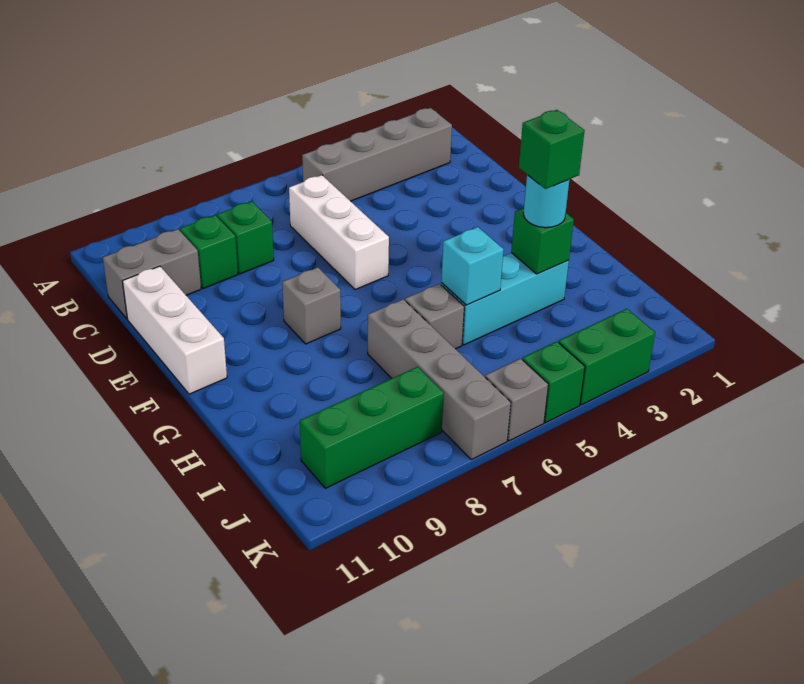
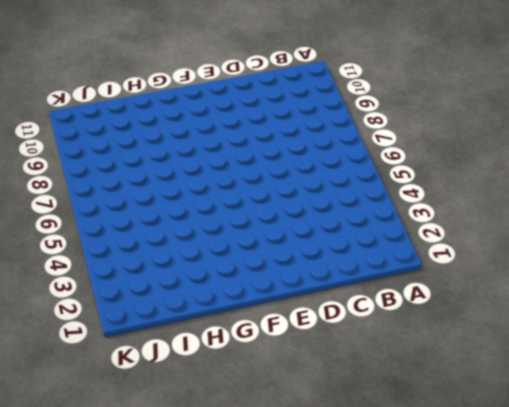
none -> grey brick B2:B5 level 1
none -> white brick C6:E6 level 1
none -> green brick C8 level 1

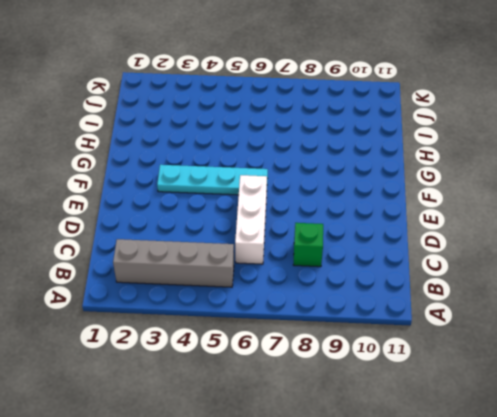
cyan plate F3:F6 level 1 -> none
none -> green brick C9 level 1
none -> grey brick C10:C11 level 1
none -> white brick D11:F11 level 1

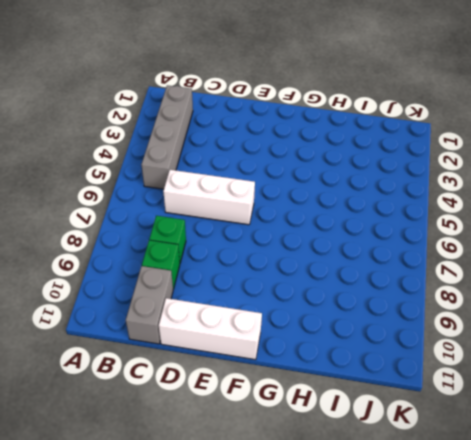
none -> grey brick F8 level 1
none -> cyan brick H3:H5 level 1
none -> grey brick H6 level 1

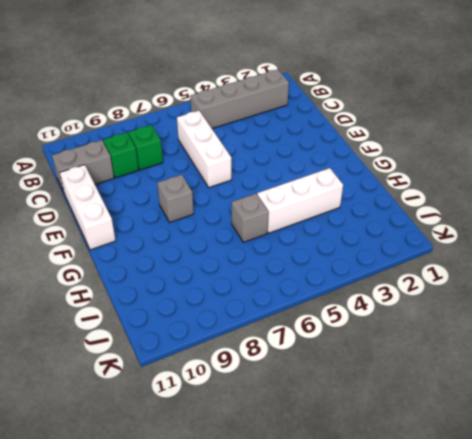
white brick H3:H5 level 1 -> cyan brick H3:H5 level 1
none -> grey brick H7:K7 level 1
none -> green brick J8:J10 level 1
none -> green brick K3:K4 level 1

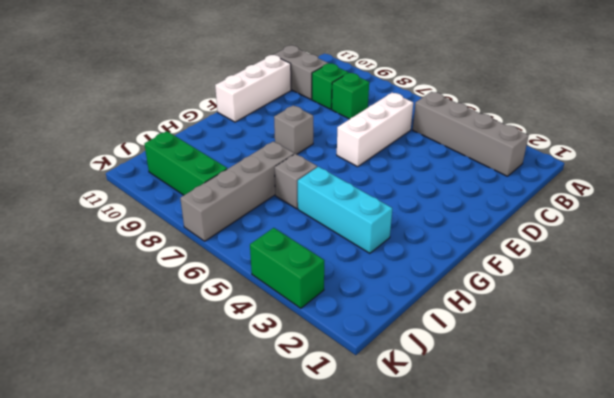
none -> green brick K5 level 1
none -> grey brick K6 level 1
none -> green brick H3 level 2

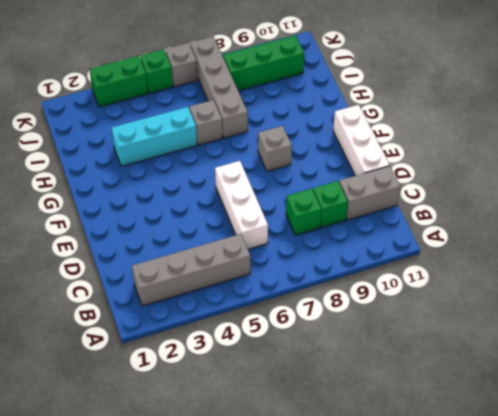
none -> green brick H3 level 2
none -> cyan brick H5 level 2
none -> cyan round brick H3 level 3

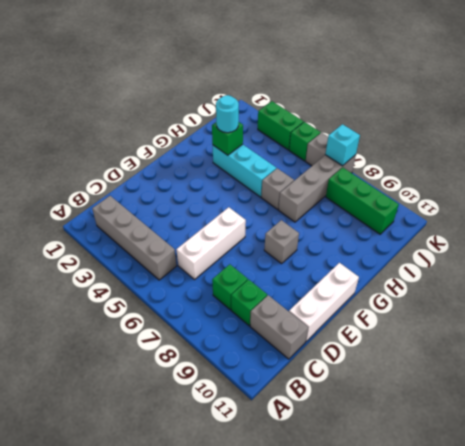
cyan brick K7 level 2 -> cyan brick H5 level 2
none -> green brick H3 level 4

